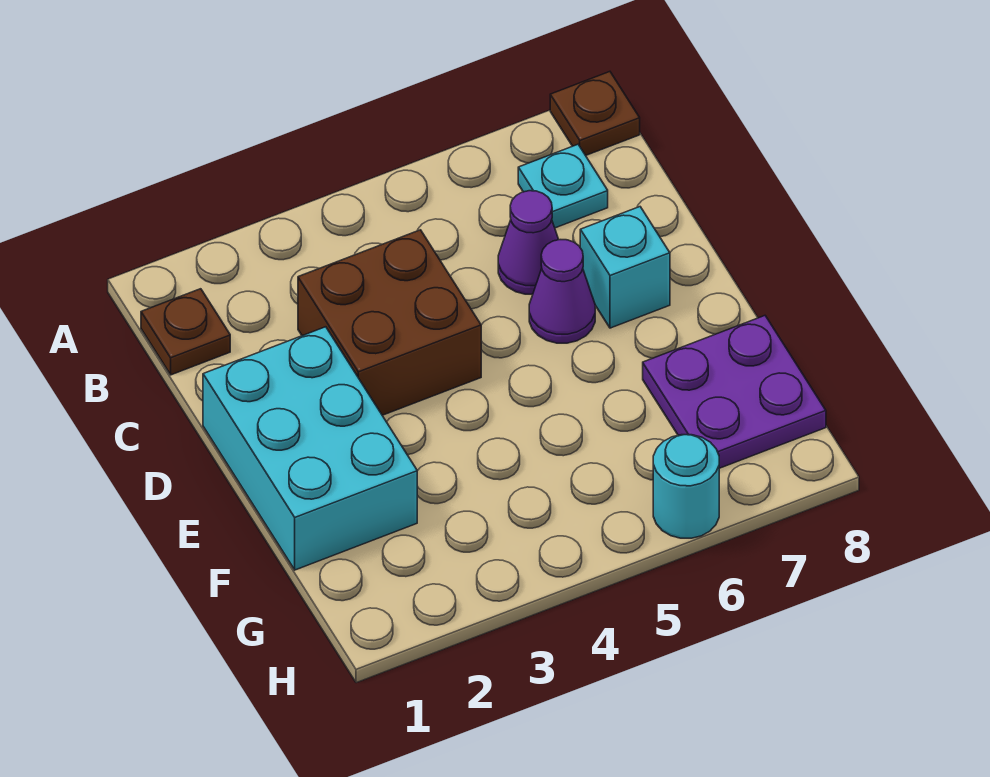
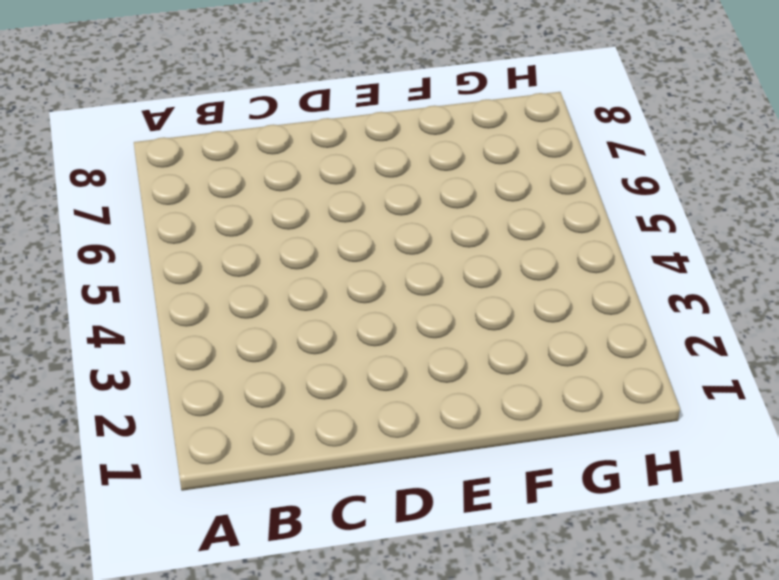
none -> brown plate A8 level 1
none -> brown plate B1 level 1

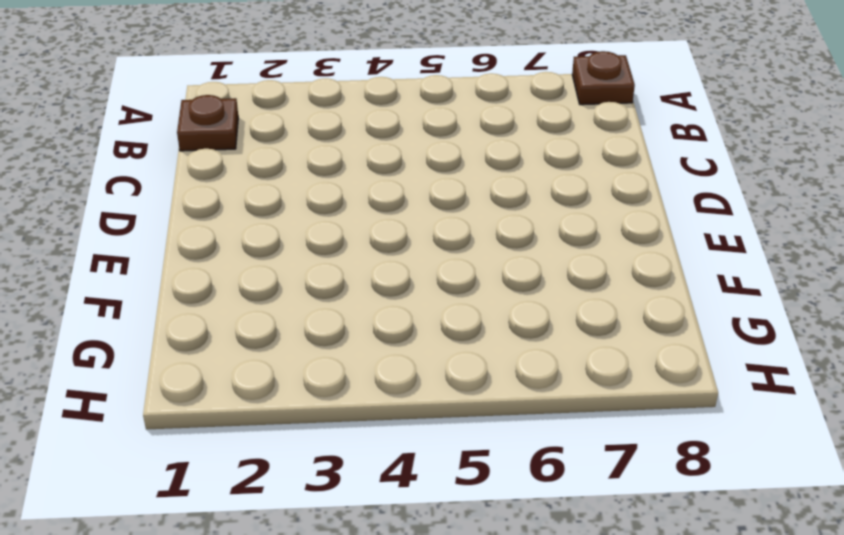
none -> cyan plate B7 level 1
none -> brown brick C3:D4 level 1

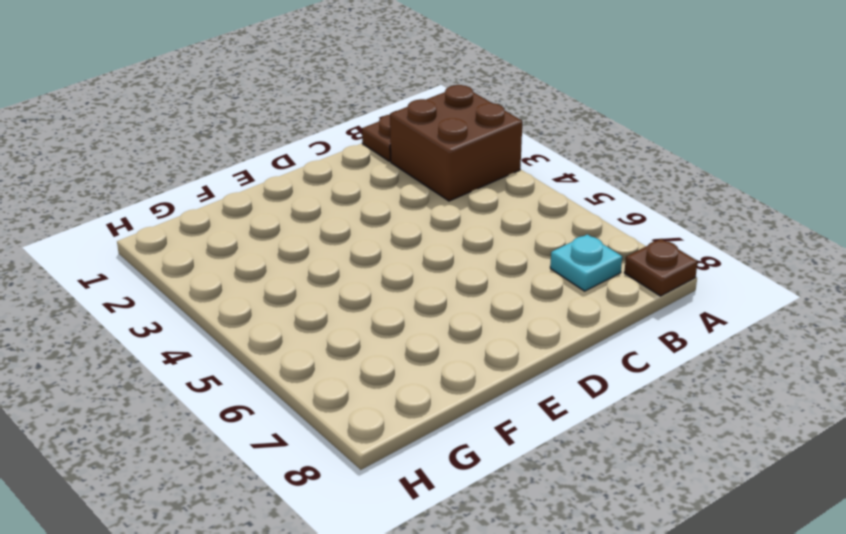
brown brick A2:B3 level 1 -> brown brick C3:D4 level 1
none -> purple cone C6 level 1
none -> cyan brick D1:F2 level 1

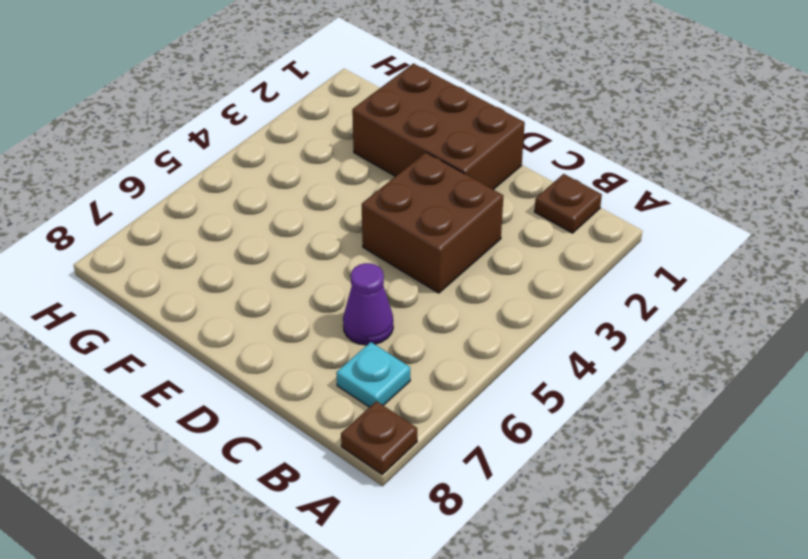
brown brick D1:F2 level 1 -> cyan brick D1:F2 level 1
none -> purple cone D6 level 1
none -> cyan brick D7 level 1

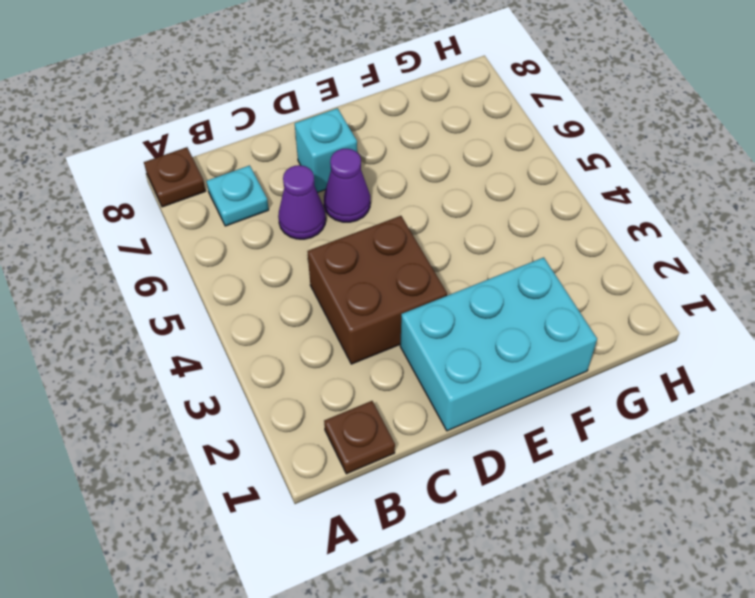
none -> purple plate F7:G8 level 1
none -> cyan round brick H6 level 1

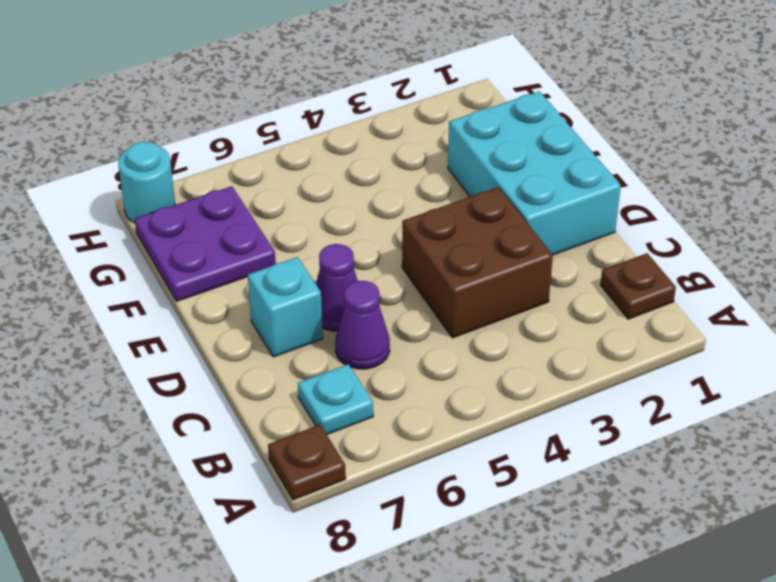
cyan round brick H8 level 1 -> cyan round brick H6 level 1

